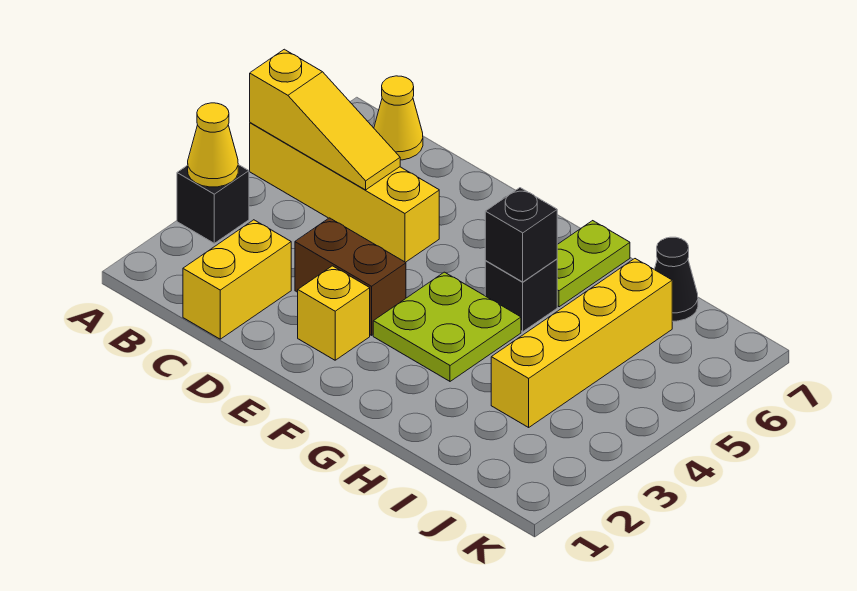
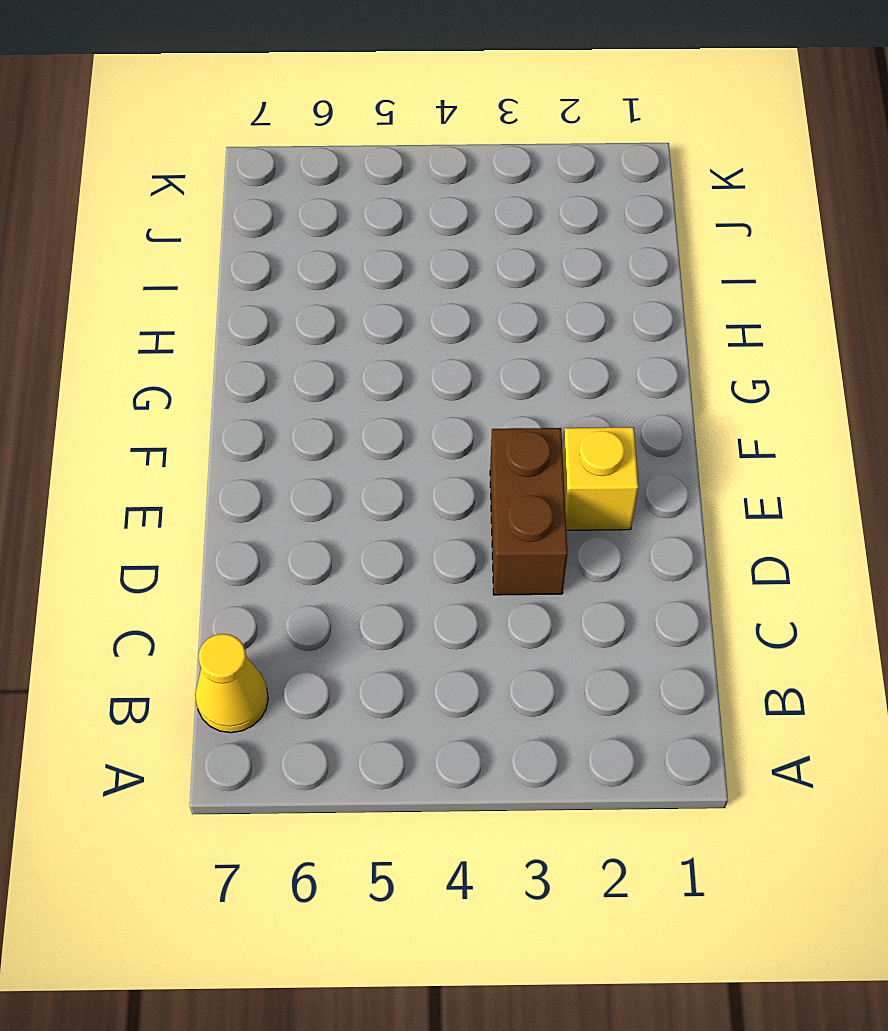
none -> black brick A3 level 1
none -> yellow brick A5:D5 level 1
none -> yellow brick C1:C2 level 1

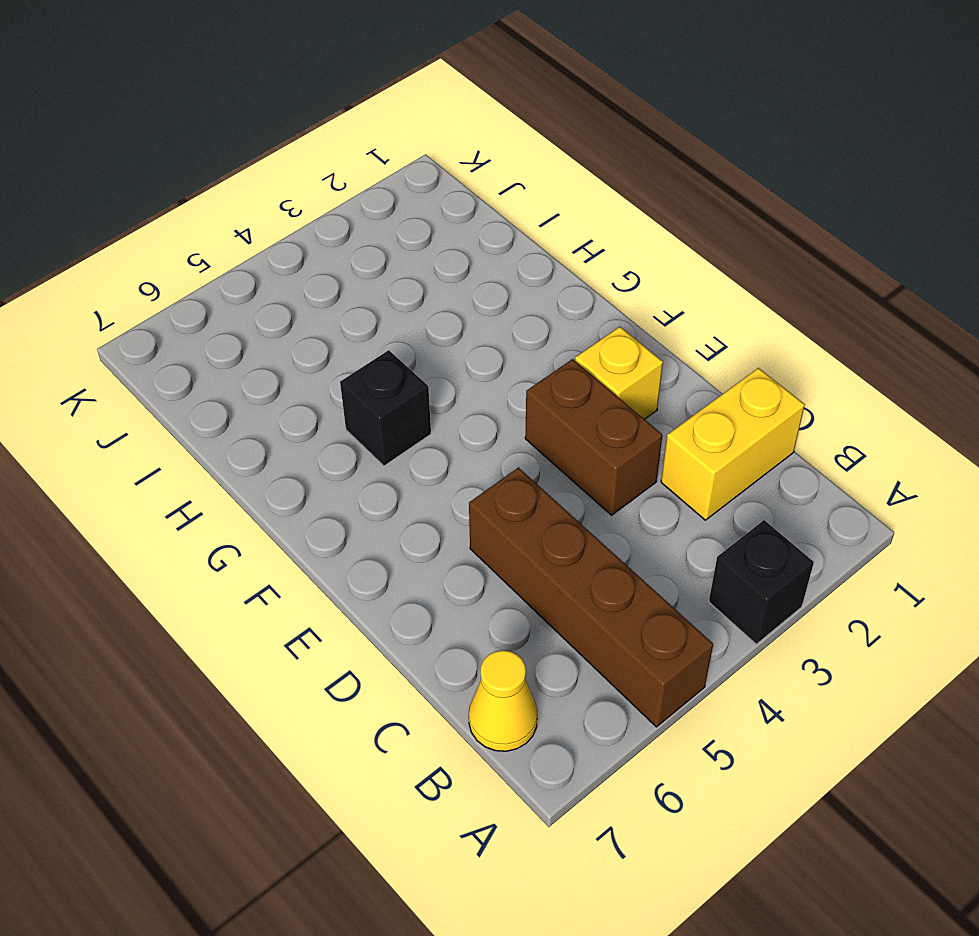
brown brick A5:D5 level 1 -> yellow brick A5:D5 level 1
none -> lime plate F3:G4 level 1
none -> lime plate G6:G7 level 1
none -> yellow brick I3:I6 level 1

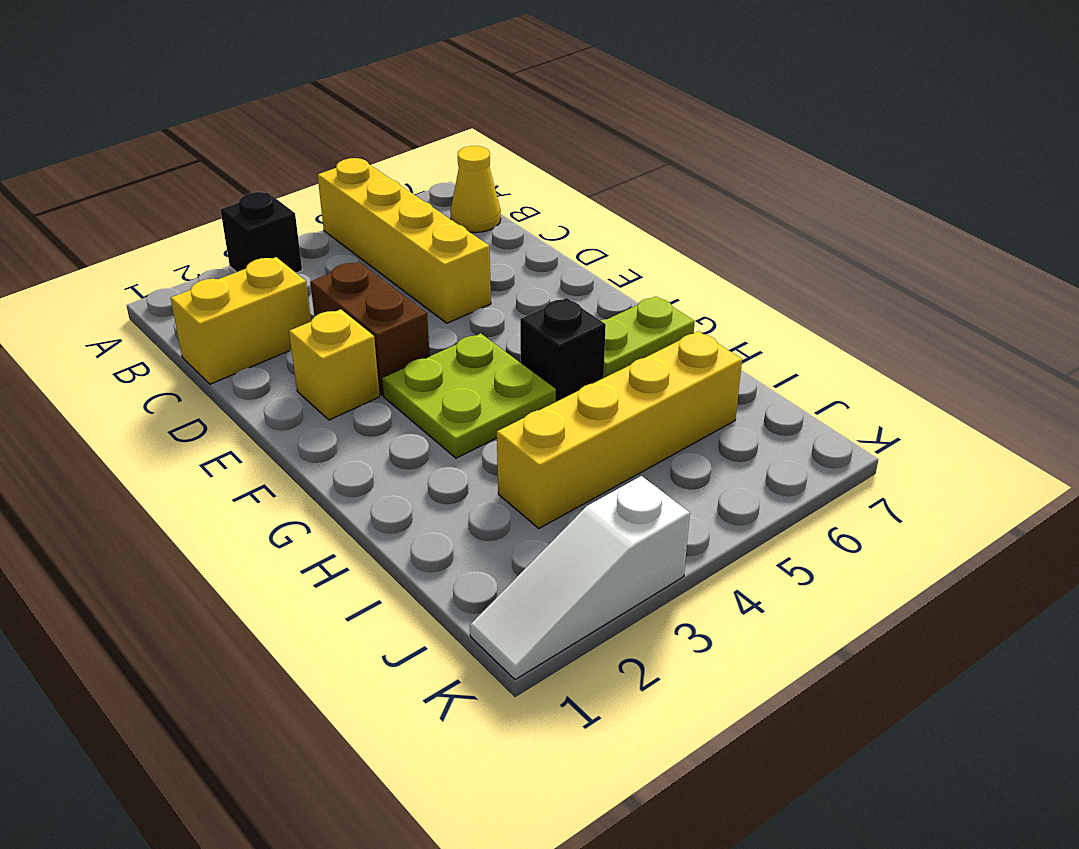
white slope K1:K3 level 1 top 3 -> none
none -> black cone I7 level 1
none -> yellow cone A3 level 2
none -> yellow slope A5:C5 level 2 top A

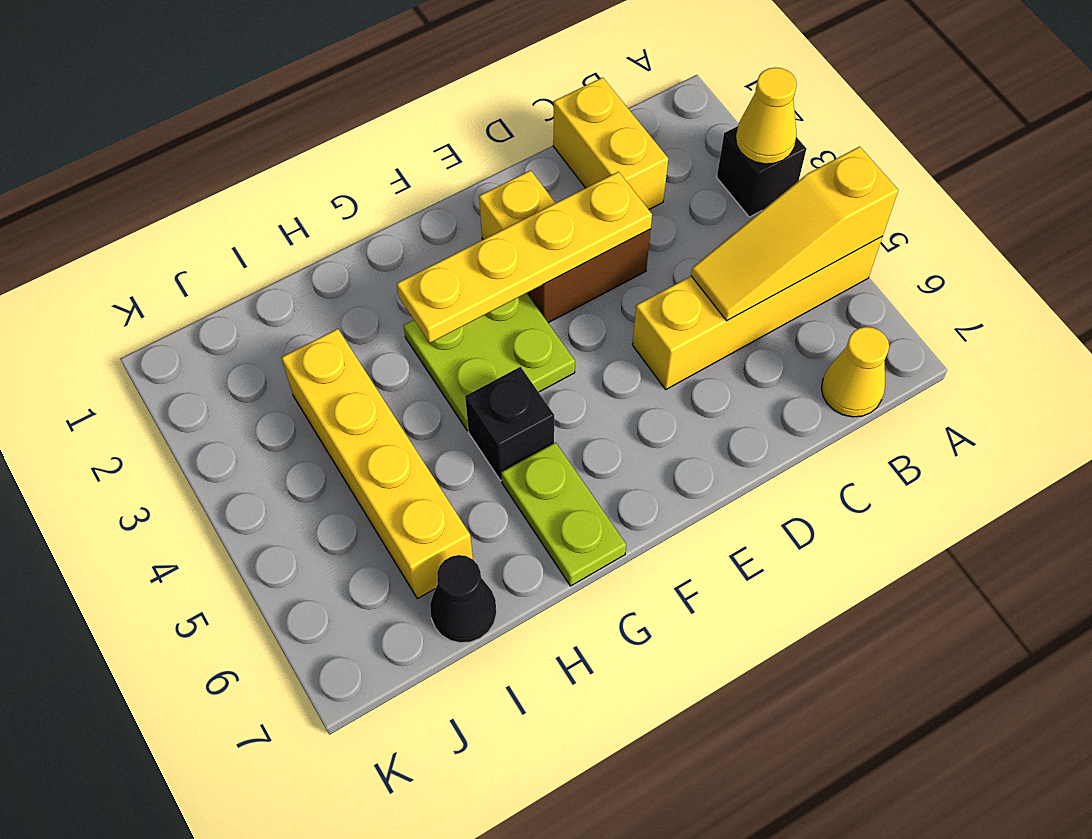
yellow plate D3:G3 level 2 -> none
none -> black brick G5 level 2

